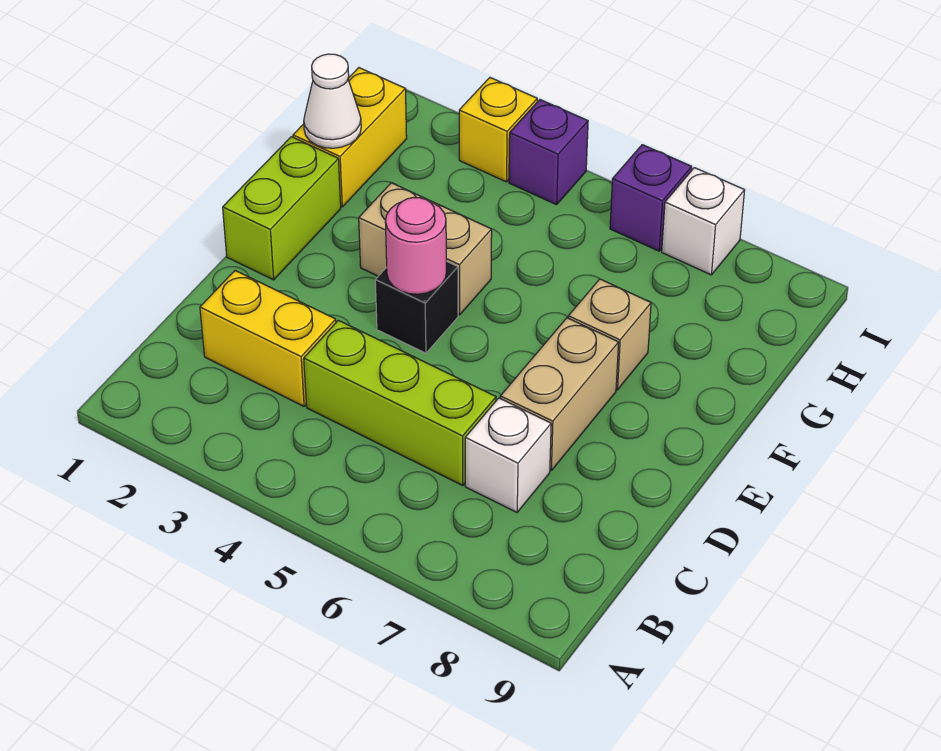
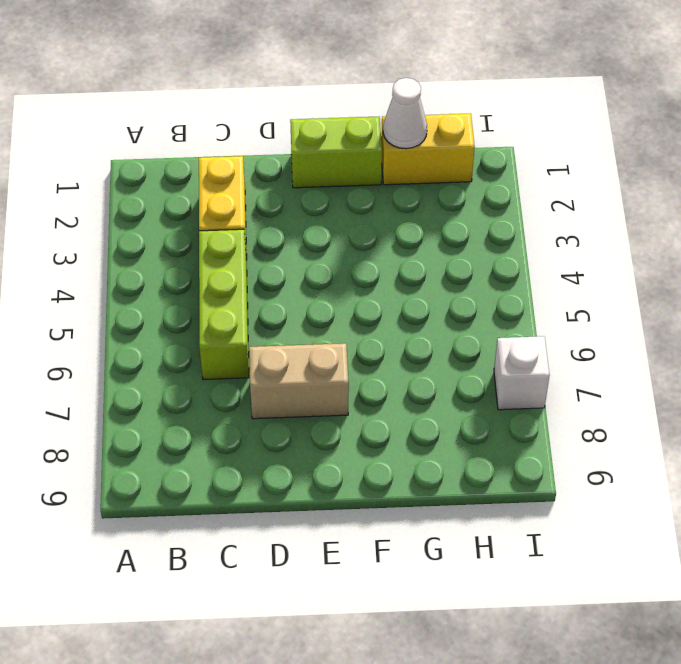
none -> white brick C7 level 1
none -> black brick E4 level 1
none -> tan brick F3:F4 level 1

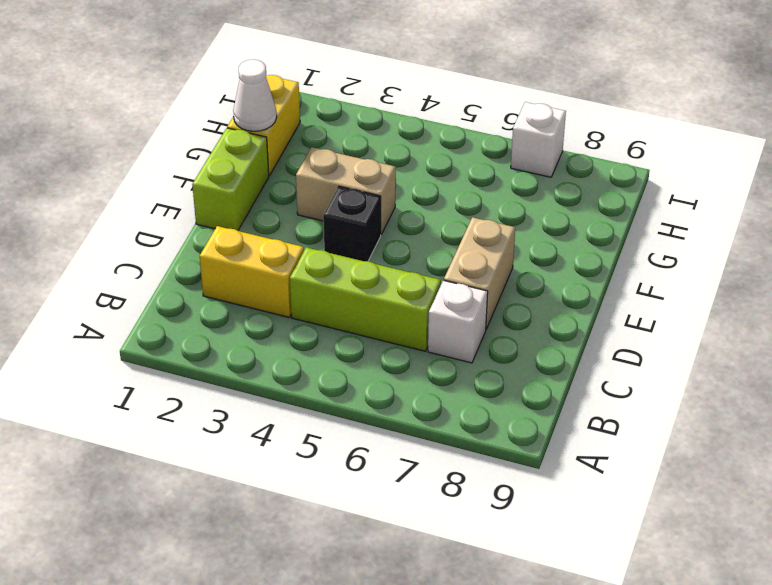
none -> tan brick F7 level 1
none -> yellow brick I3 level 1
none -> purple brick I4 level 1

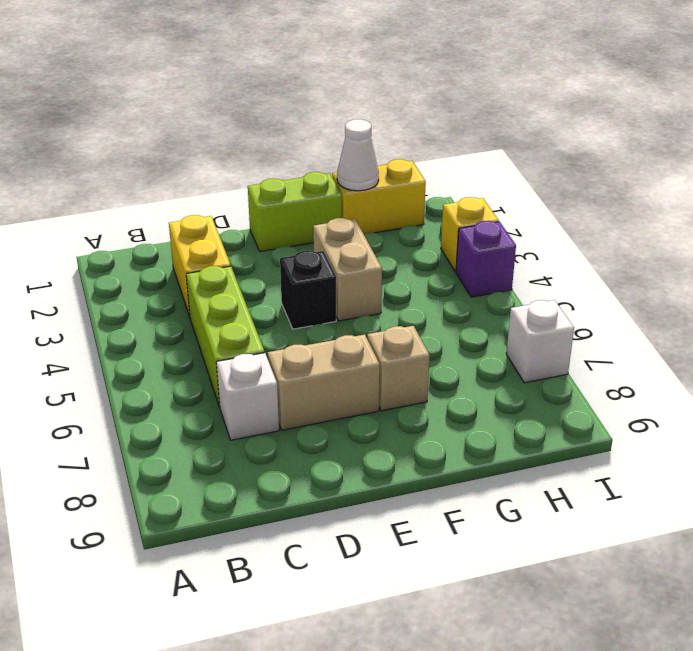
none -> purple brick I6 level 1
none -> pink round brick E4 level 2

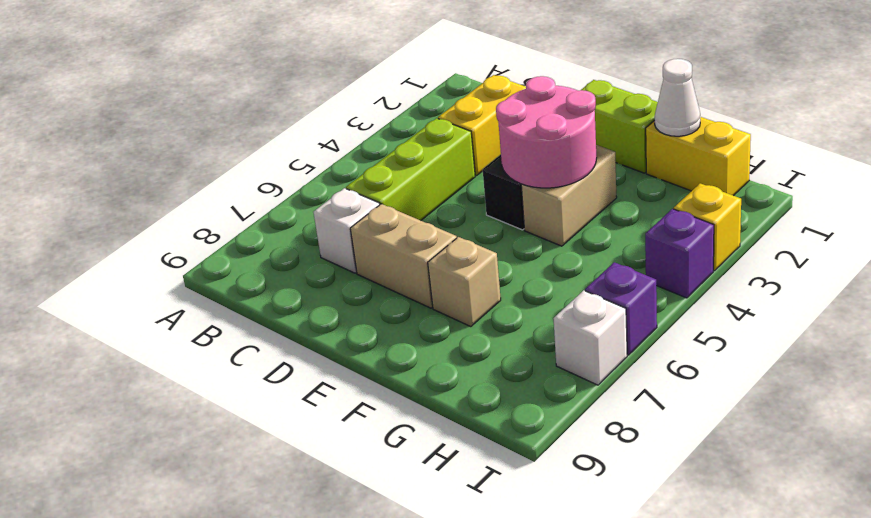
pink round brick E3:F4 level 2 -> pink round brick E4 level 2

